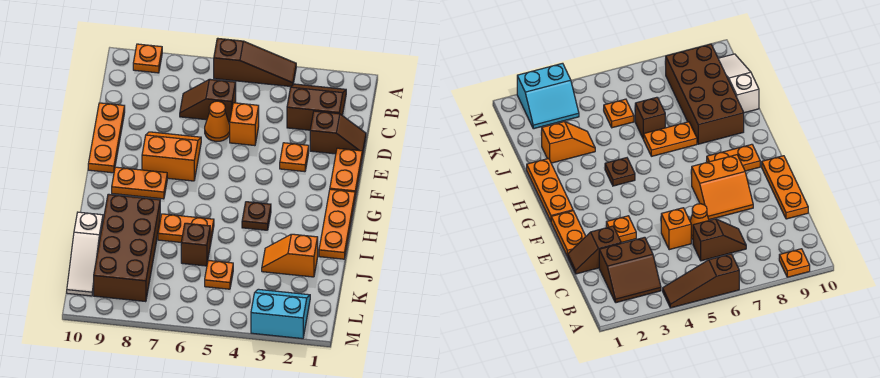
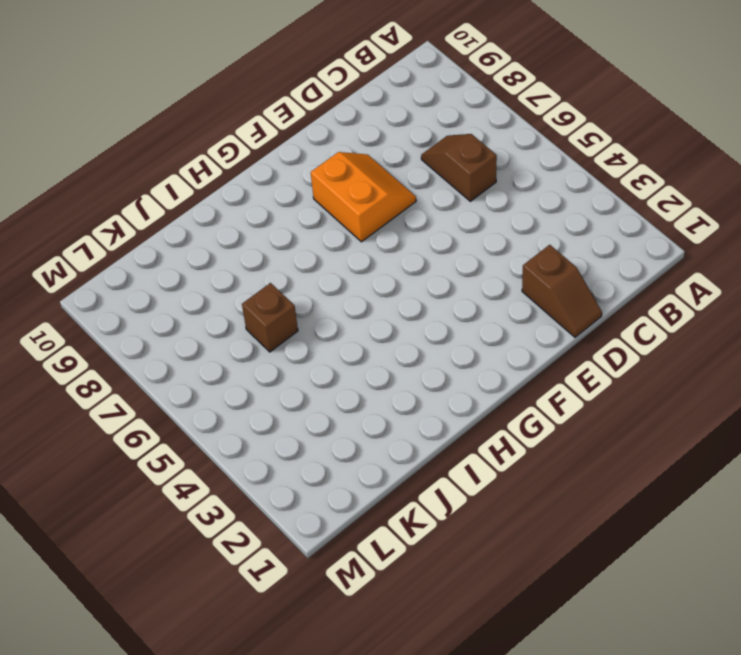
none -> brown slope A4:A6 level 1 top 6
none -> orange plate A9 level 1
none -> brown slope B2:C3 level 1 top C

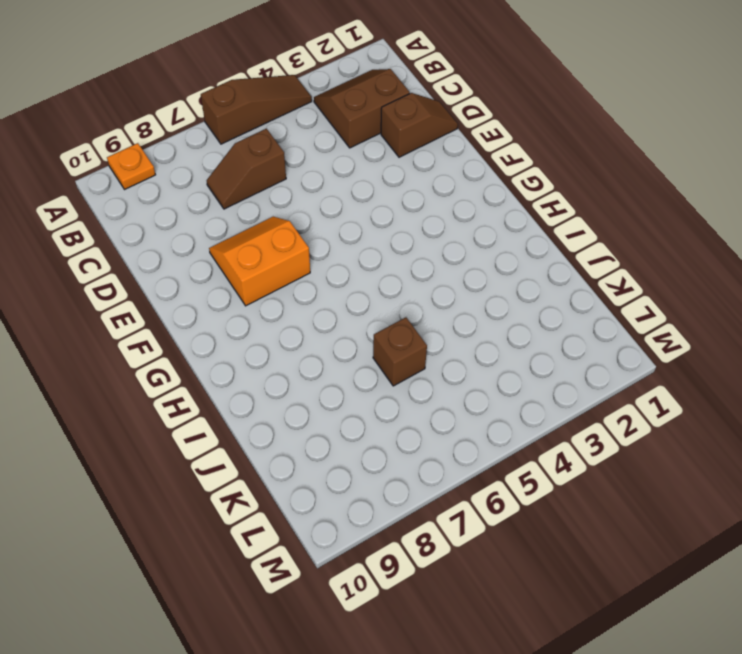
none -> orange brick D5 level 1
none -> orange cone D6 level 1
none -> orange plate D10:F10 level 1

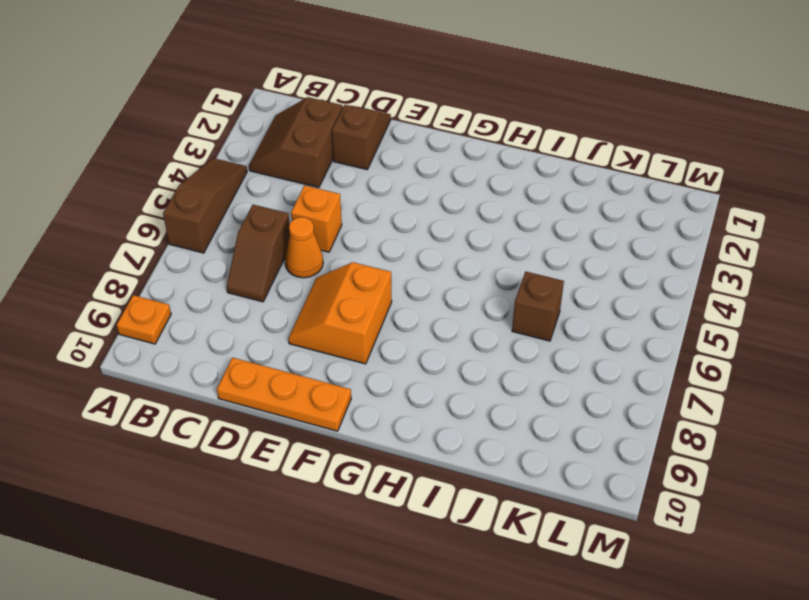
none -> orange plate E1:F1 level 1
none -> orange plate E3 level 1
none -> orange plate G1:I1 level 1

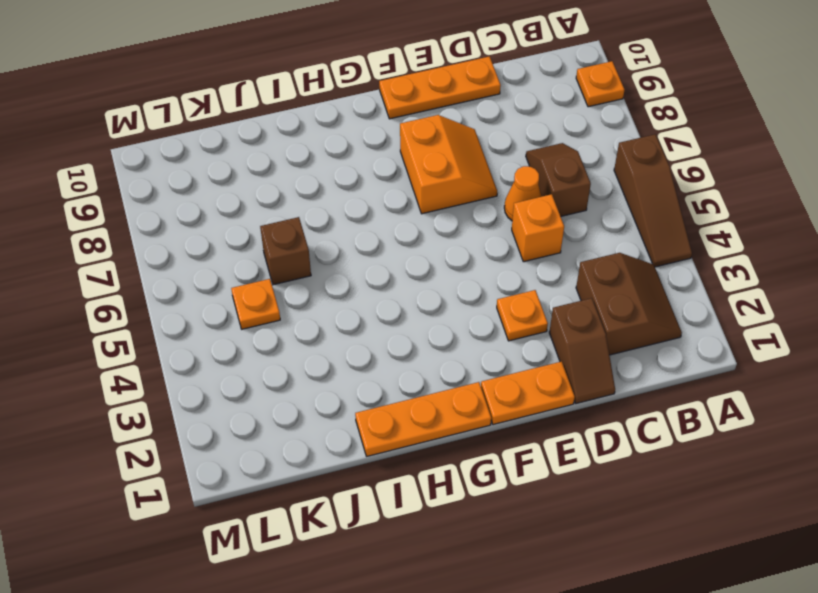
none -> orange plate G8:G9 level 1
none -> brown plate H4 level 1
none -> orange plate I6:I7 level 1

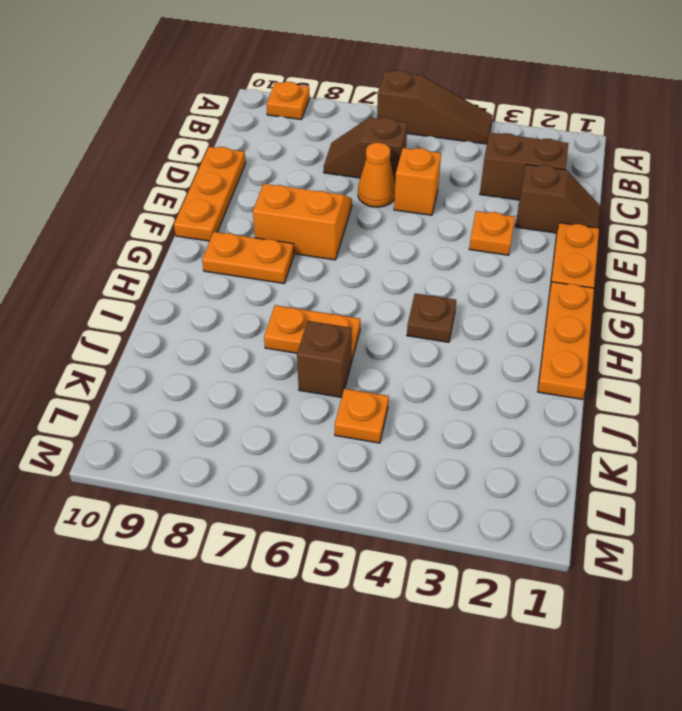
none -> brown brick I8:L9 level 1
none -> orange slope J2:J3 level 1 top 2
none -> white slope J10:L10 level 1 top J

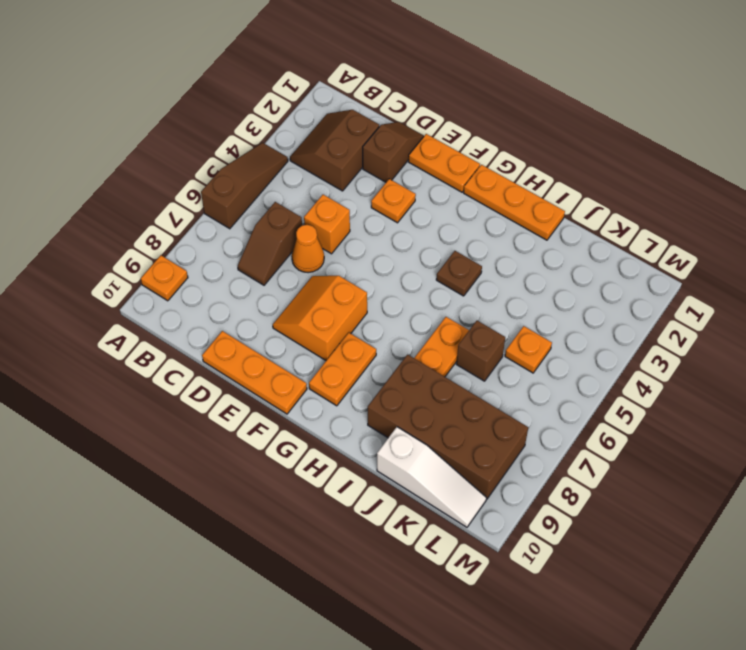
none -> orange slope J2:J3 level 1 top 2
none -> cyan slope L2:M3 level 1 top M

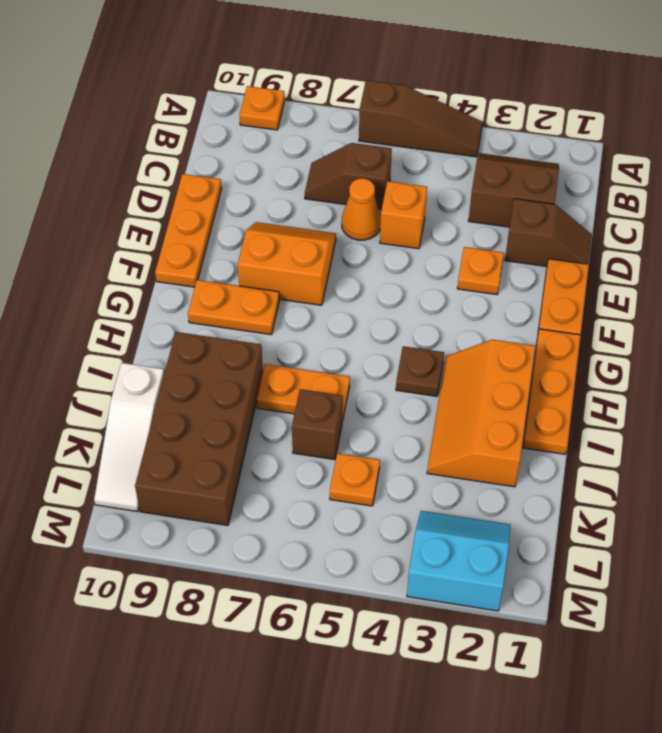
orange slope H2:J3 level 1 top 2 -> orange slope J2:J3 level 1 top 2

